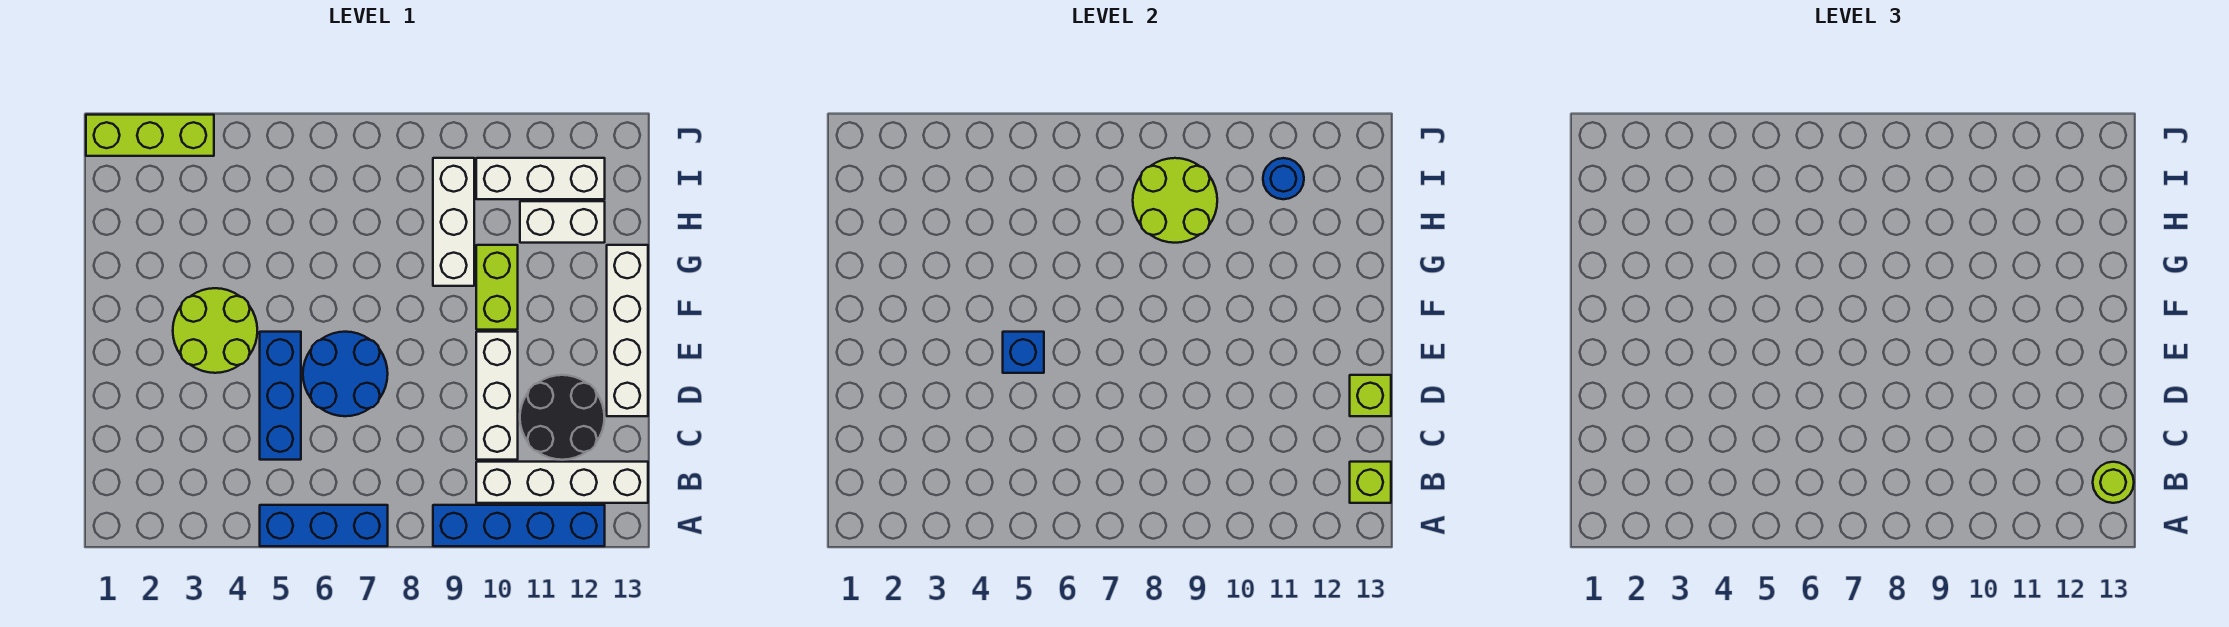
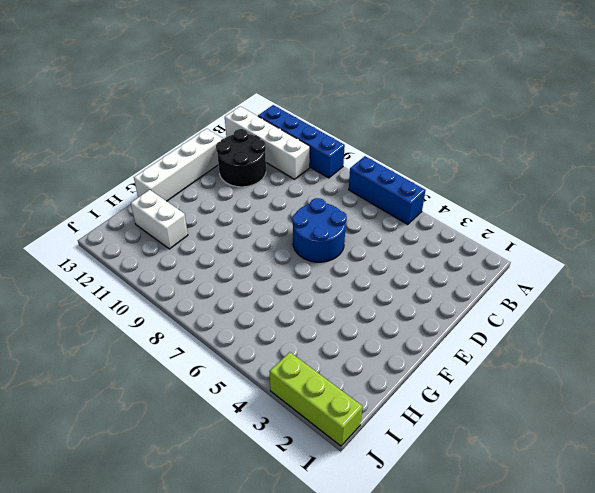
none -> blue brick C5:E5 level 1
none -> white brick C10:E10 level 1
none -> lime round brick E3:F4 level 1

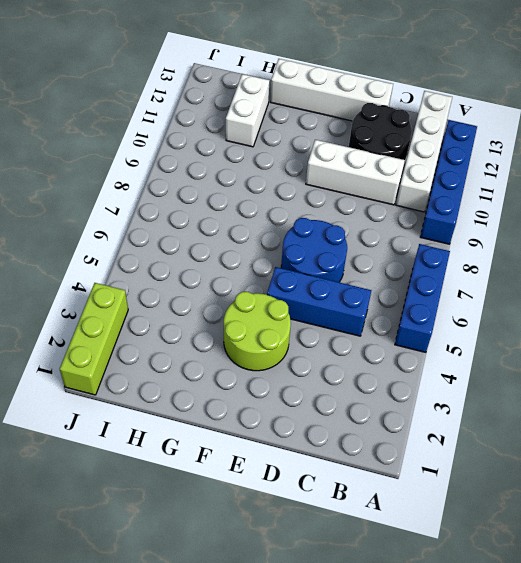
none -> lime brick F10:G10 level 1
none -> white brick G9:I9 level 1
none -> white brick I10:I12 level 1

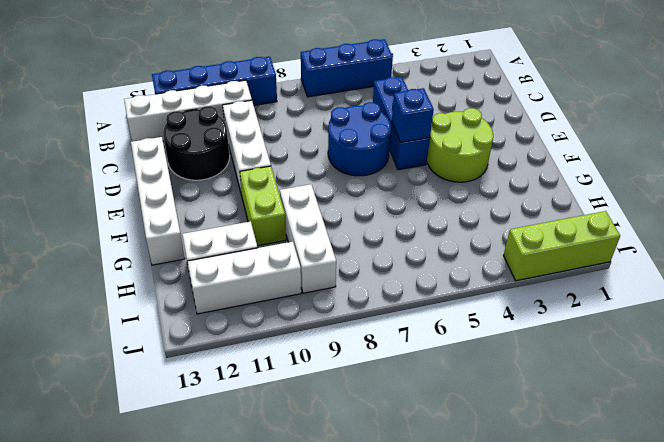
none -> lime brick B13 level 2
none -> lime brick D13 level 2
none -> lime round brick H8:I9 level 2

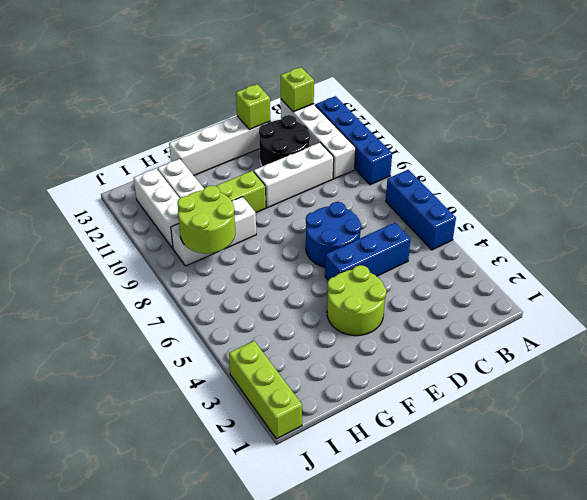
none -> blue brick E5 level 2
none -> blue round brick I11 level 2
none -> lime round brick B13 level 3

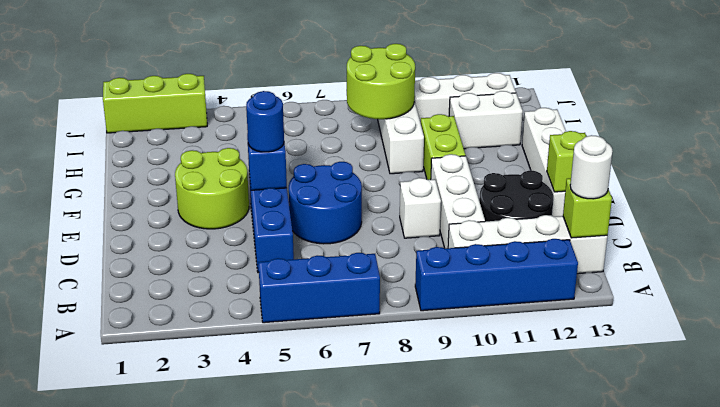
white round brick B13 level 3 -> lime round brick B13 level 3
white brick D9 level 1 -> none
blue round brick E5 level 3 -> blue round brick I11 level 2

